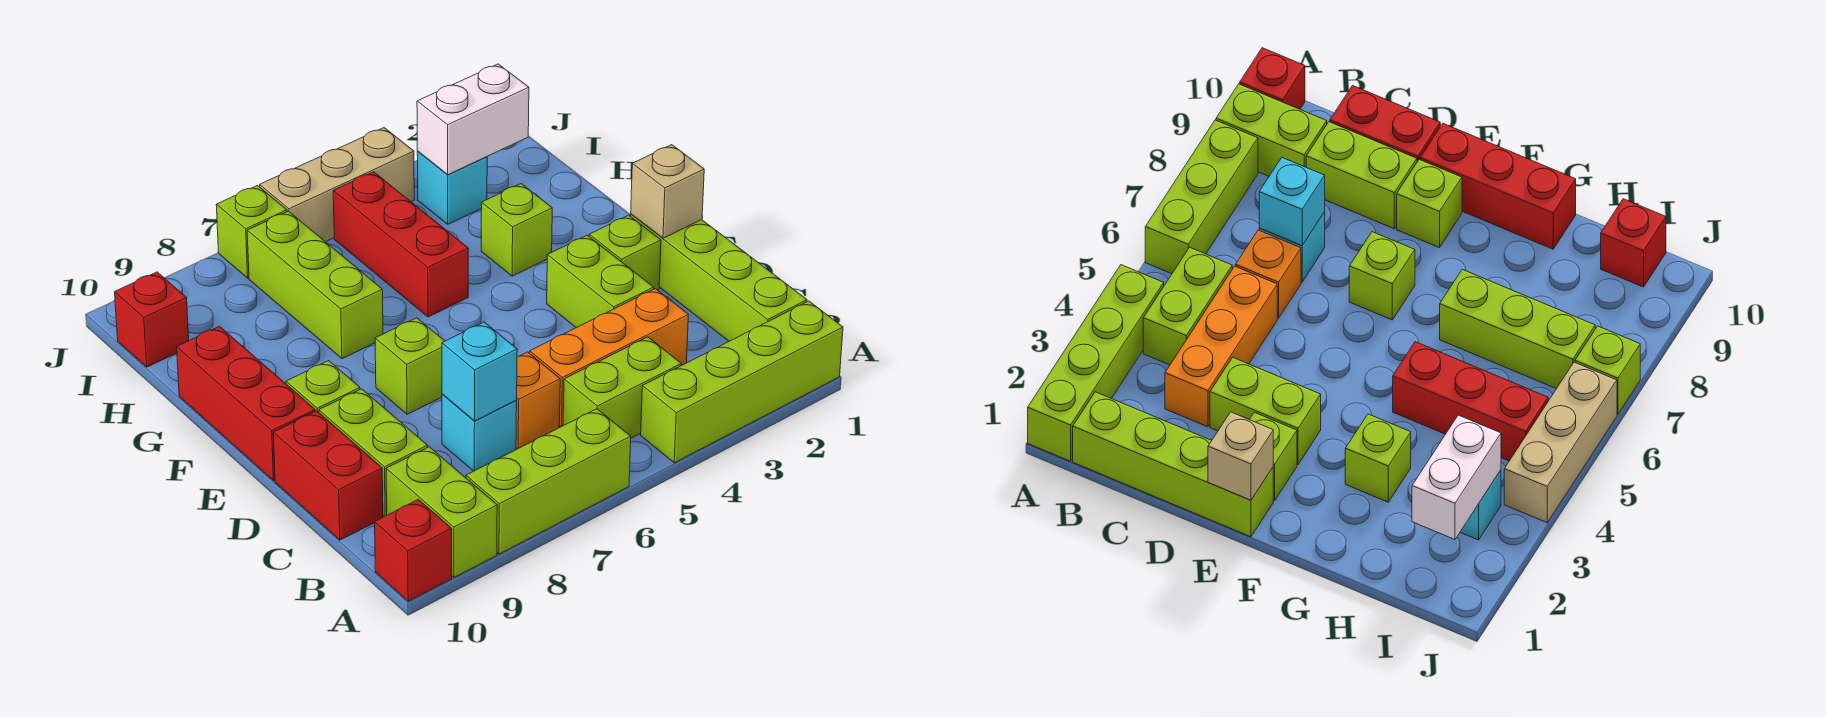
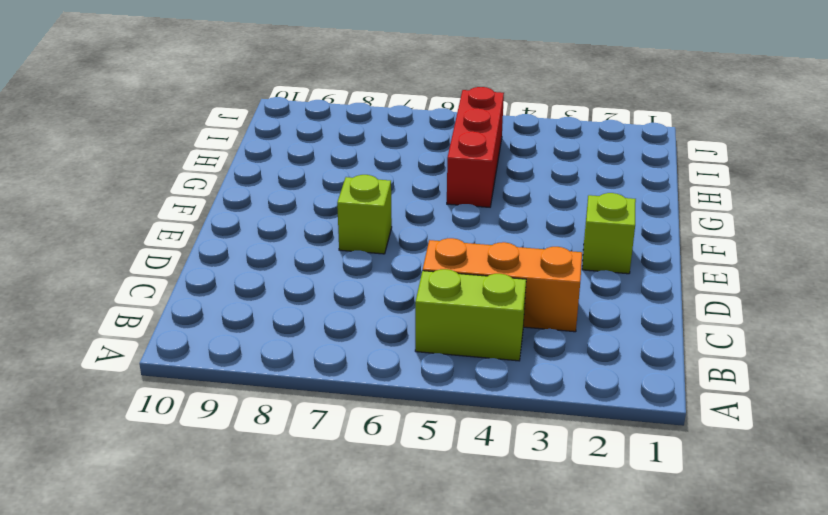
none -> lime brick A1:A4 level 1
none -> lime brick A6:A8 level 1
none -> lime brick A9:B9 level 1

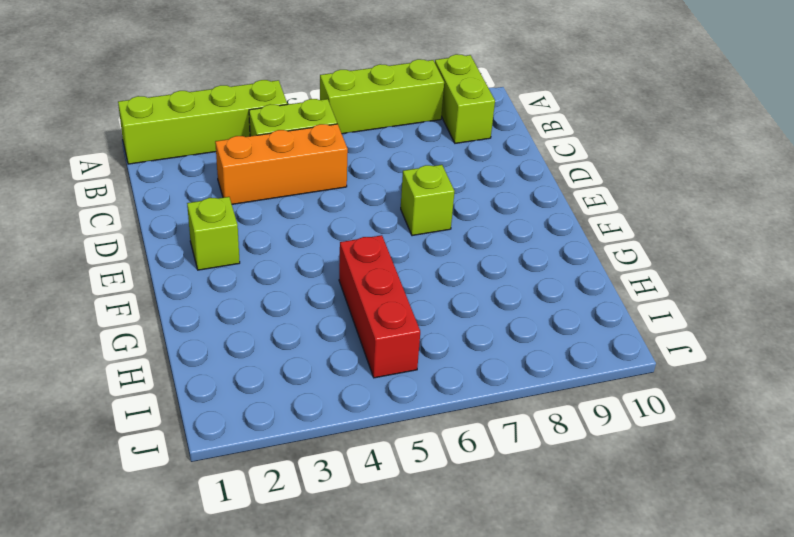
none -> red brick A10 level 1
none -> lime brick B1:E1 level 1
none -> orange brick C6 level 1

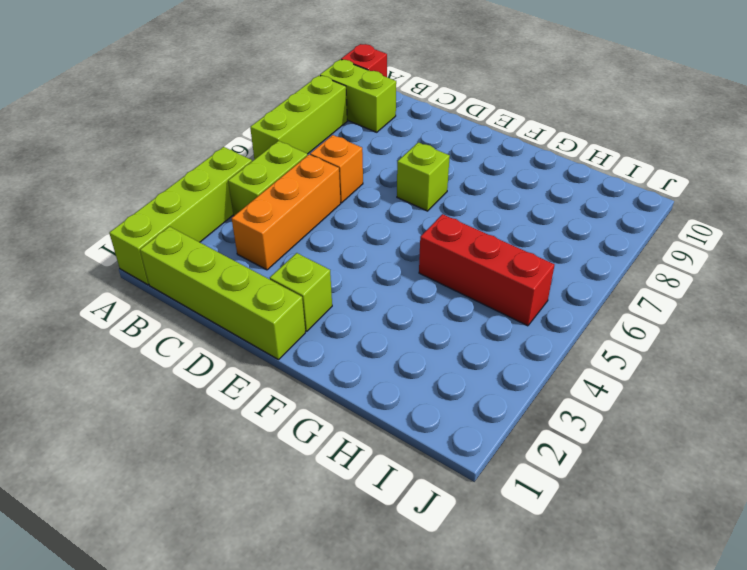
none -> cyan brick C7 level 1
none -> lime brick C9:D9 level 1
none -> red brick C10:D10 level 1

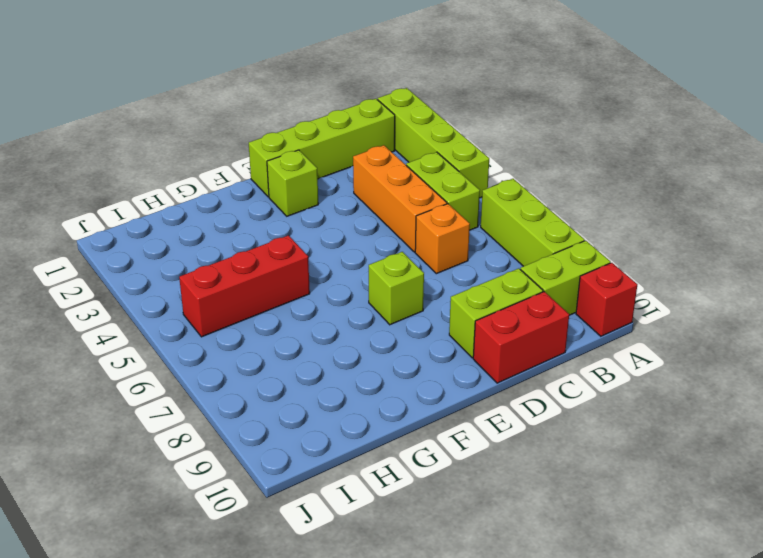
none -> cyan brick C7 level 1
none -> lime brick D3:E3 level 1
none -> lime brick E9 level 1

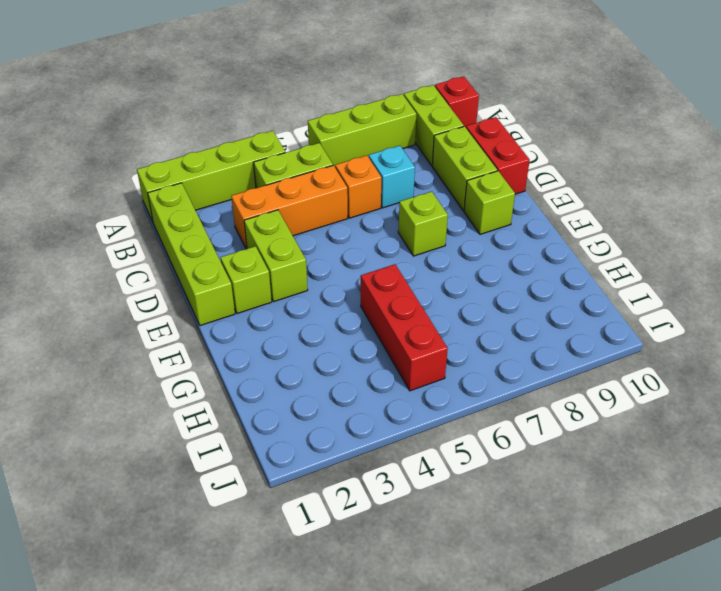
none -> red brick E10:G10 level 1
none -> lime brick G3 level 1
none -> lime brick G7:I7 level 1

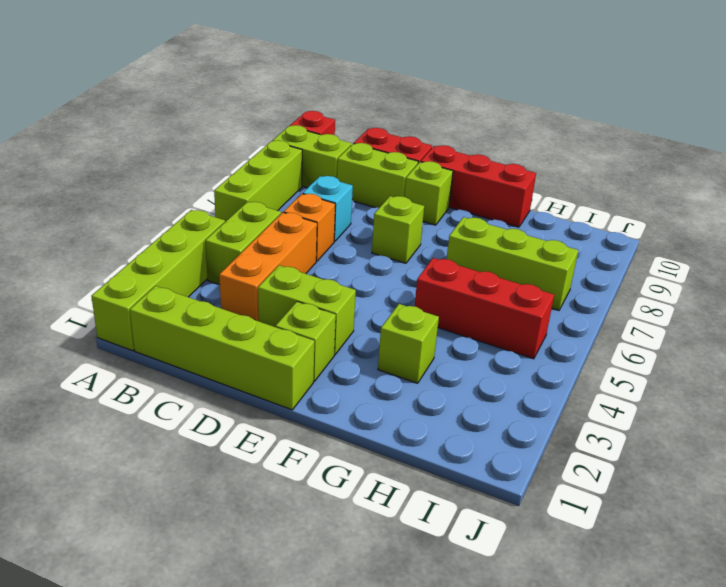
none -> cyan brick I3 level 1
none -> red brick I10 level 1
none -> tan brick J4:J6 level 1

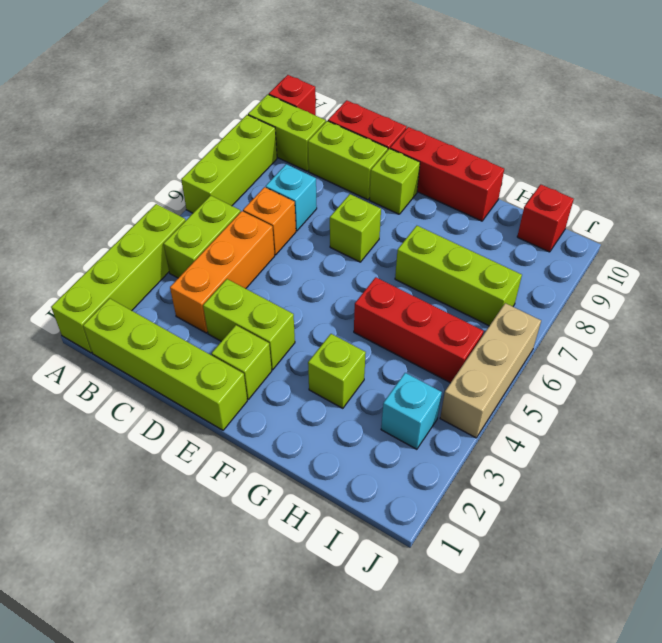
none -> lime brick J7 level 1
none -> cyan brick C7 level 2
none -> tan brick E1 level 2

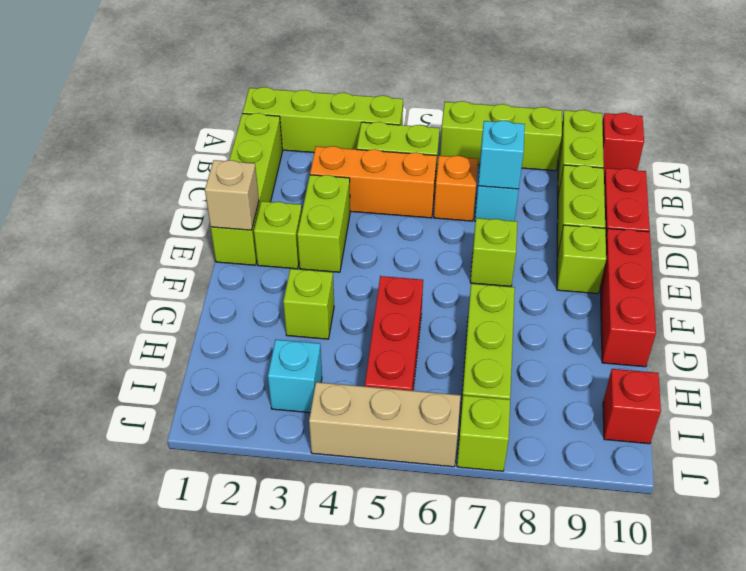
none -> white brick I2:I3 level 2

